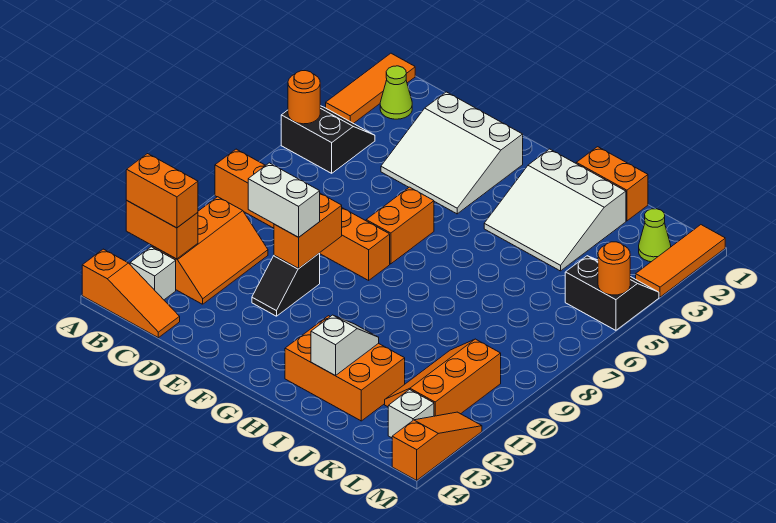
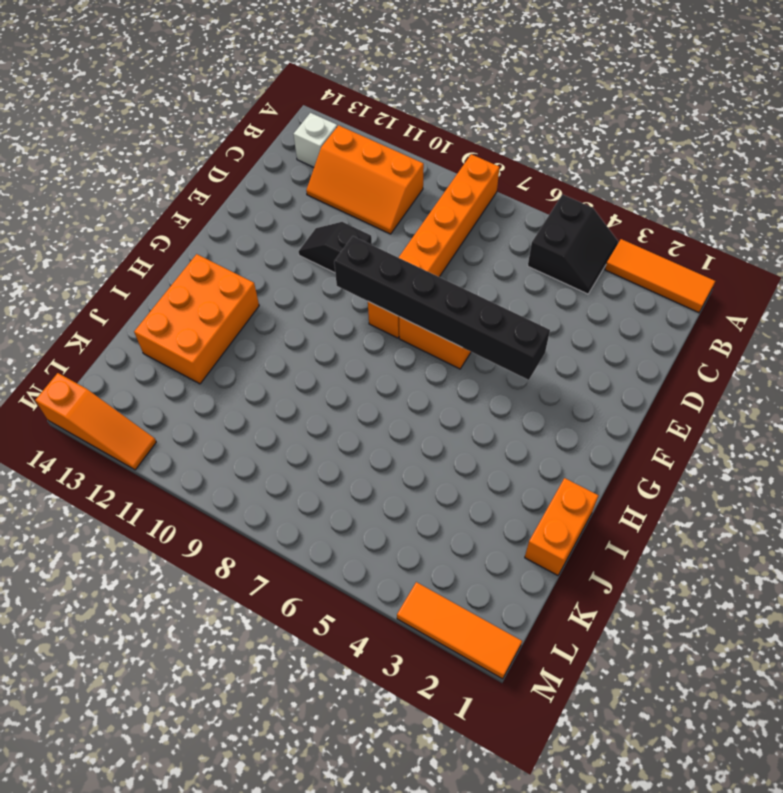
black brick F4:F9 level 2 -> none
none -> orange slope A14:C14 level 1 top A
none -> lime cone B2 level 1
none -> white slope D2:F4 level 1 top 2

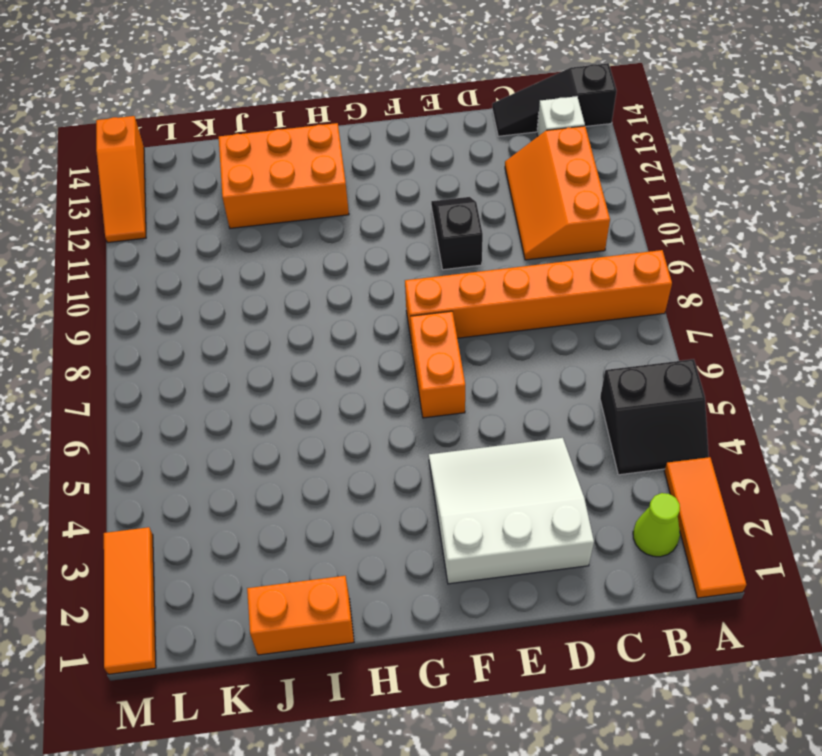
black slope A14:C14 level 1 top A -> orange slope A14:C14 level 1 top A
none -> white slope H2:J4 level 1 top 2
none -> orange slope K10:L12 level 1 top L
none -> lime cone L2 level 1

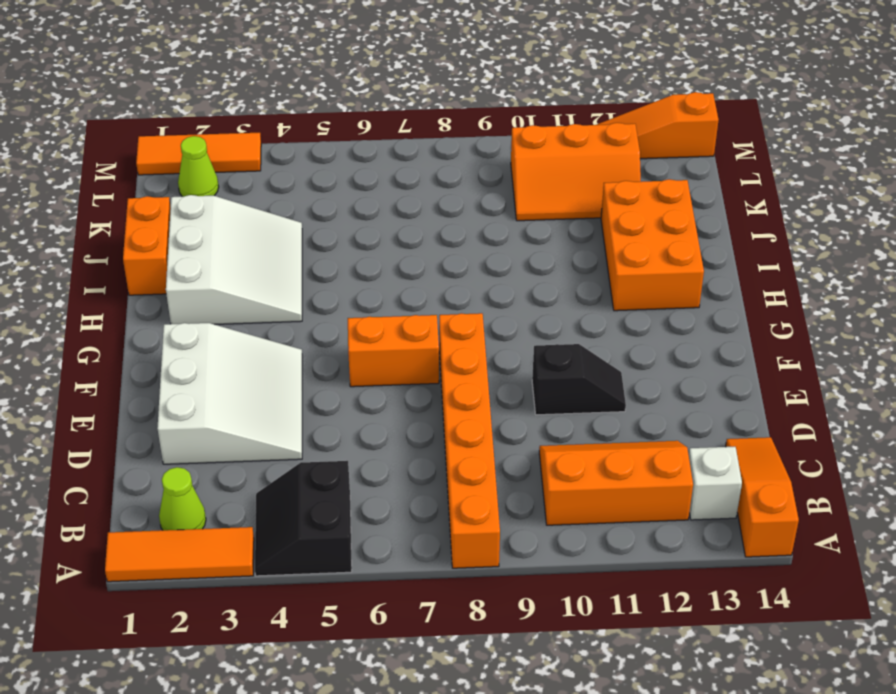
none -> black slope L4:M5 level 1 top 5
none -> white brick L13 level 1
none -> orange round brick A5 level 2

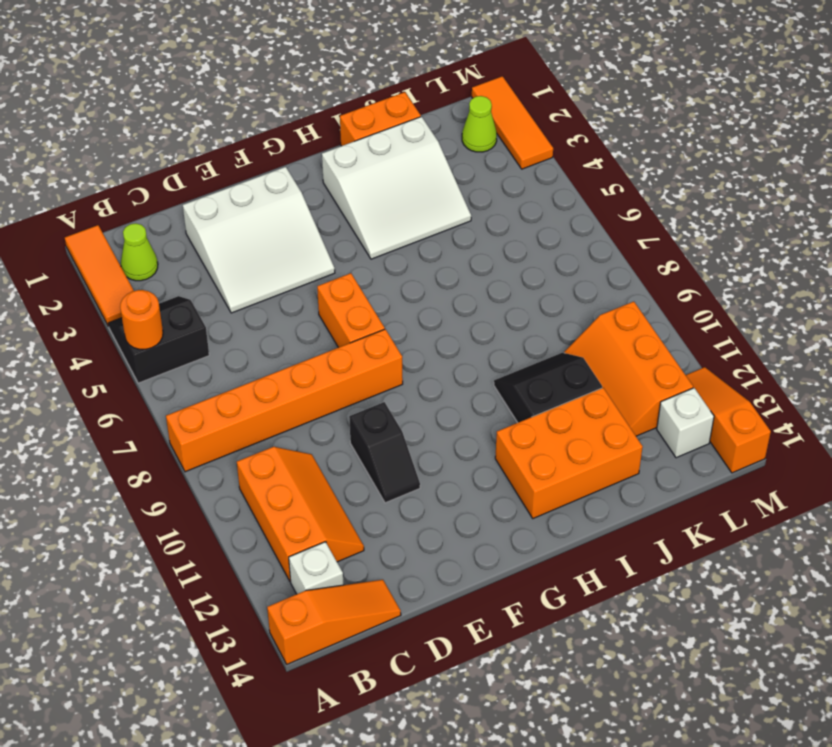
black slope I10:J11 level 1 top 11 -> black slope L4:M5 level 1 top 5
none -> orange brick A12:B12 level 2
none -> orange brick E9:E10 level 2
none -> white slope I12:I13 level 2 top 13

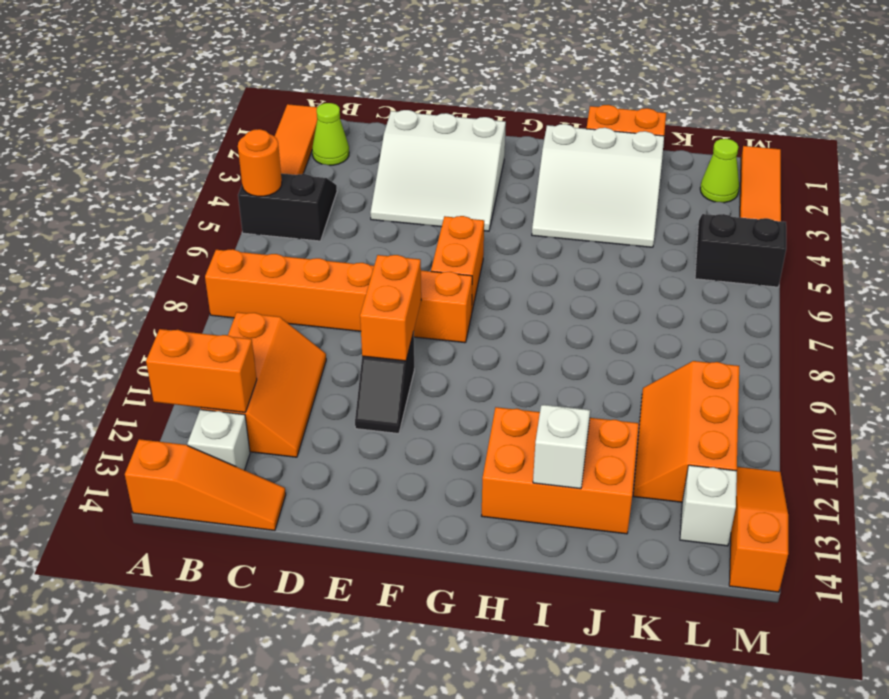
none -> orange round brick M5 level 2
none -> orange brick A12:B12 level 3
none -> white brick D10:E10 level 3

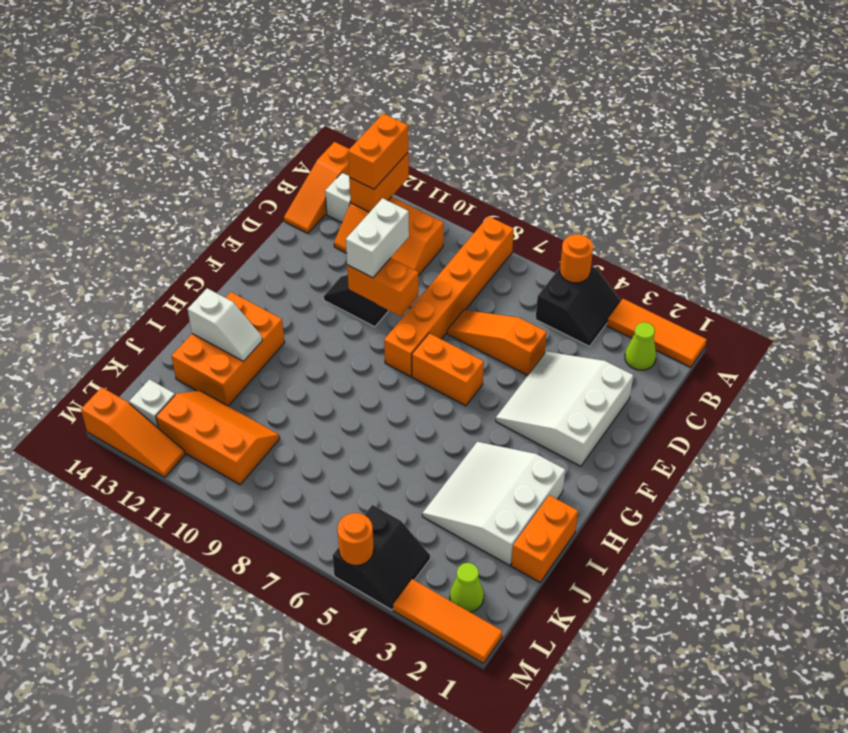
orange slope D5:D7 level 1 top 5 -> none

